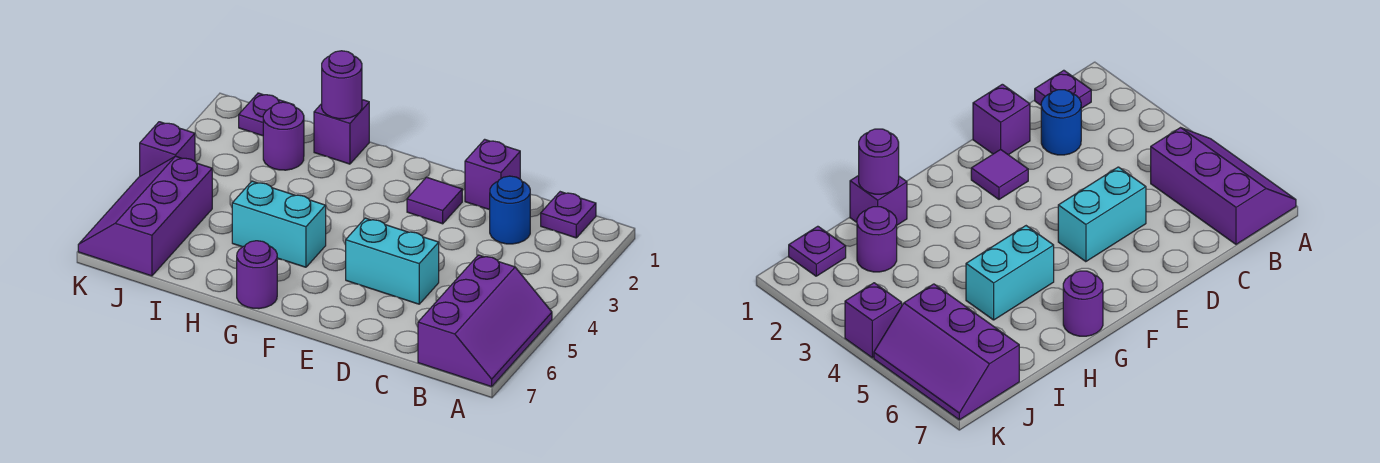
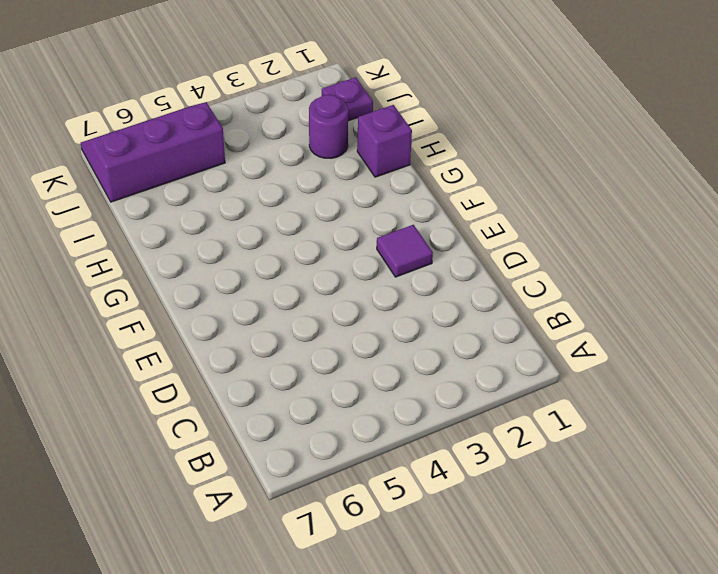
none -> purple slope A5:B7 level 1 top B
none -> purple plate B1 level 1
none -> blue round brick C2 level 1

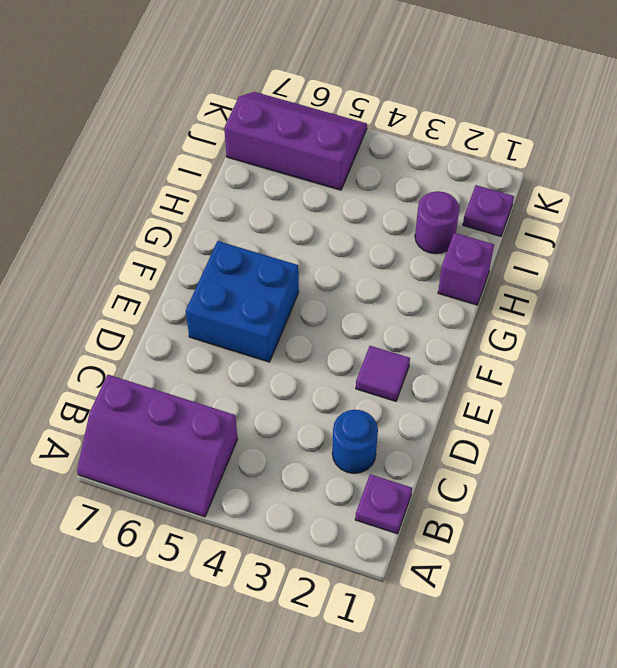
blue brick E5:F6 level 1 -> cyan brick D5:E5 level 1
none -> purple brick D1 level 1
none -> cyan brick G5:H5 level 1
none -> purple round brick G7 level 1

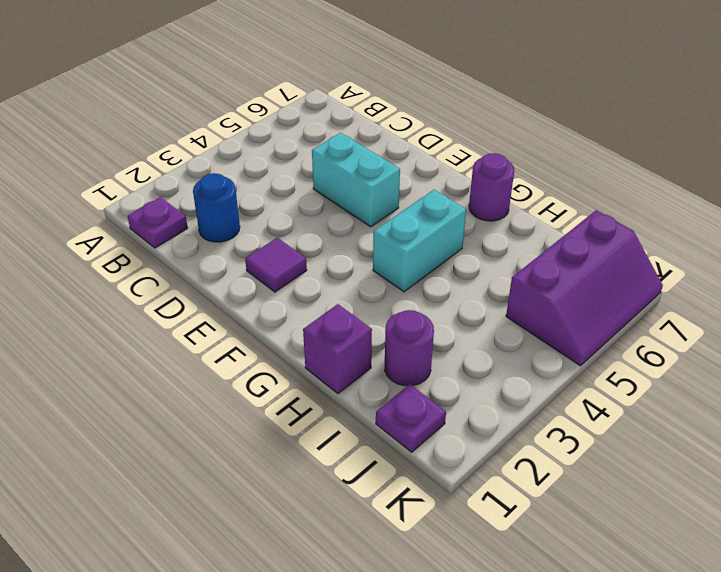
cyan brick G4:G5 level 1 -> cyan brick G5:H5 level 1
none -> purple slope A5:B7 level 1 top B
none -> purple brick D1 level 1
none -> purple brick K4 level 1

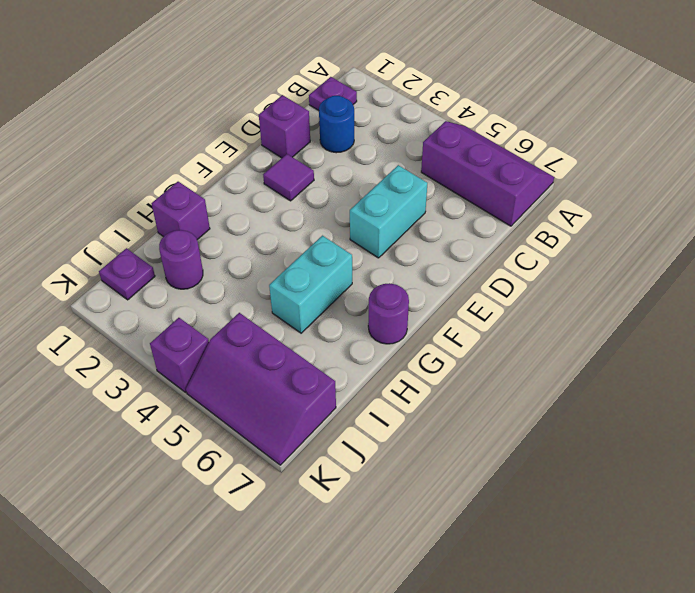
none -> purple round brick H1 level 2

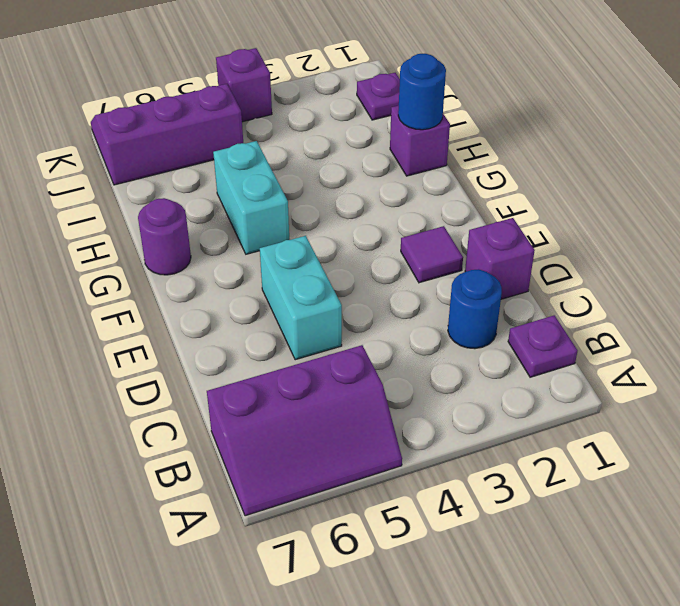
blue round brick H1 level 2 -> purple round brick H1 level 2
none -> purple round brick I2 level 1

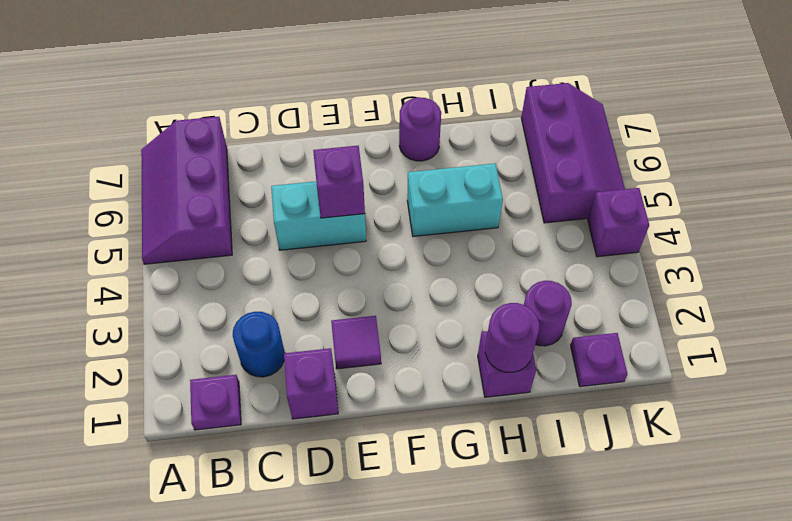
purple brick E5 level 2 -> none

